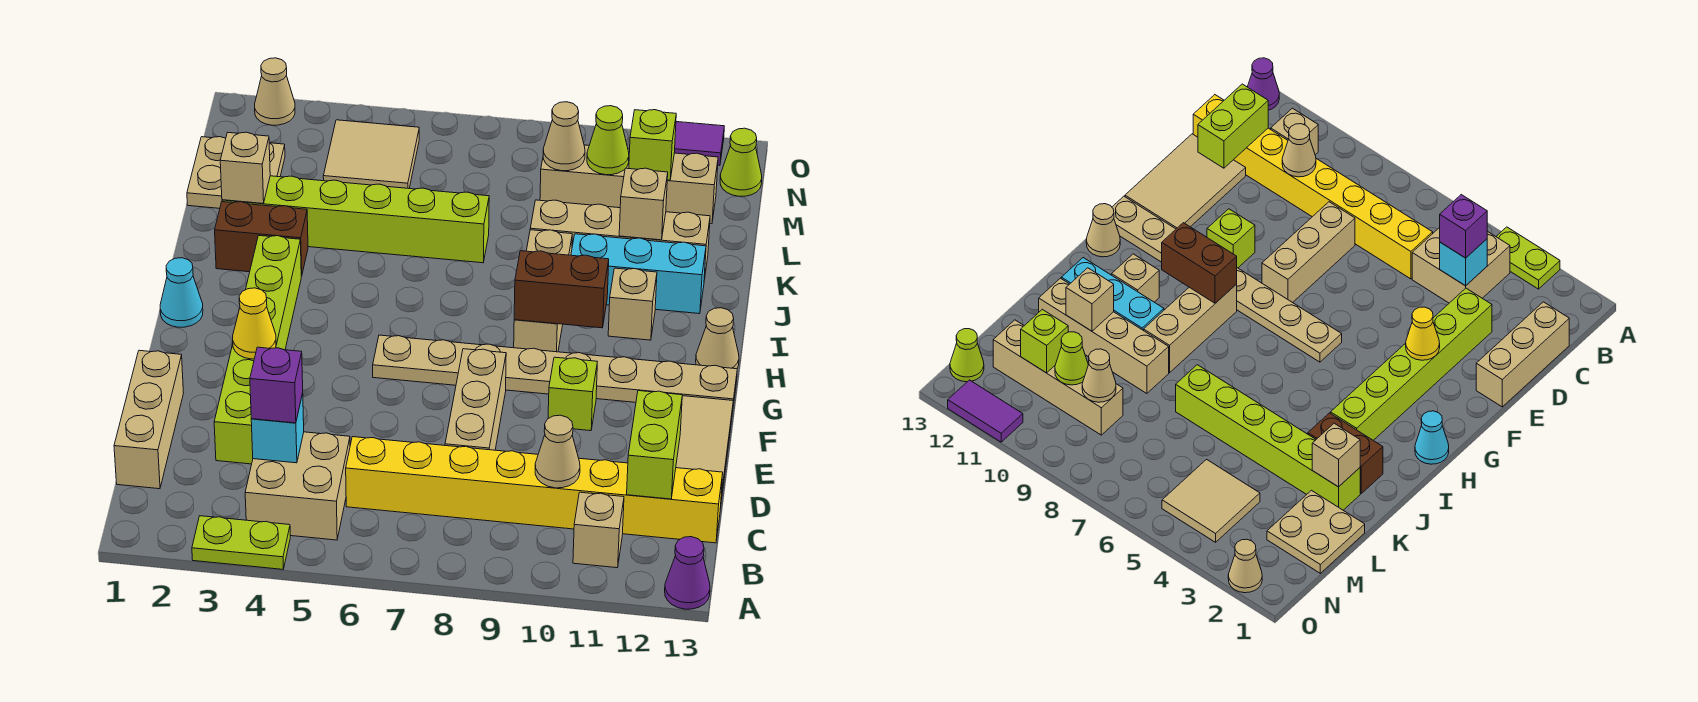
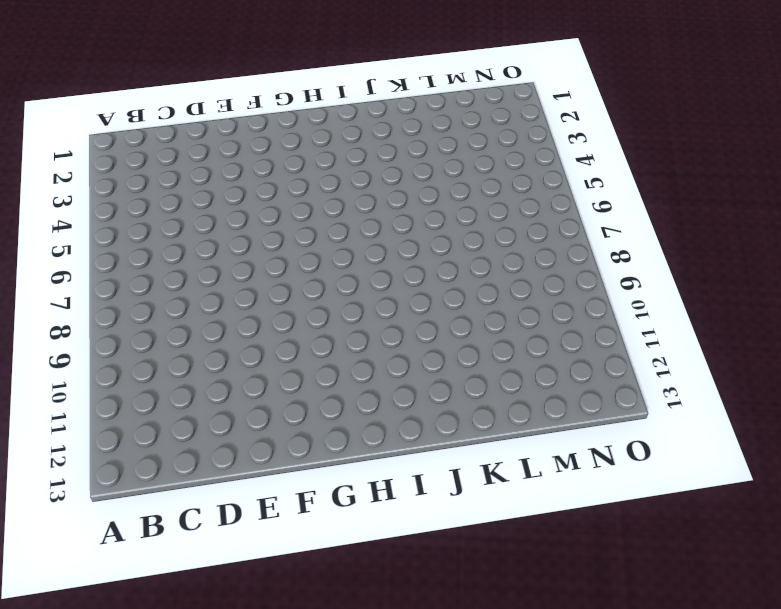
none -> lime plate A3:A4 level 1
none -> purple cone A13 level 1
none -> tan brick B4:C5 level 1
none -> tan brick B11 level 1

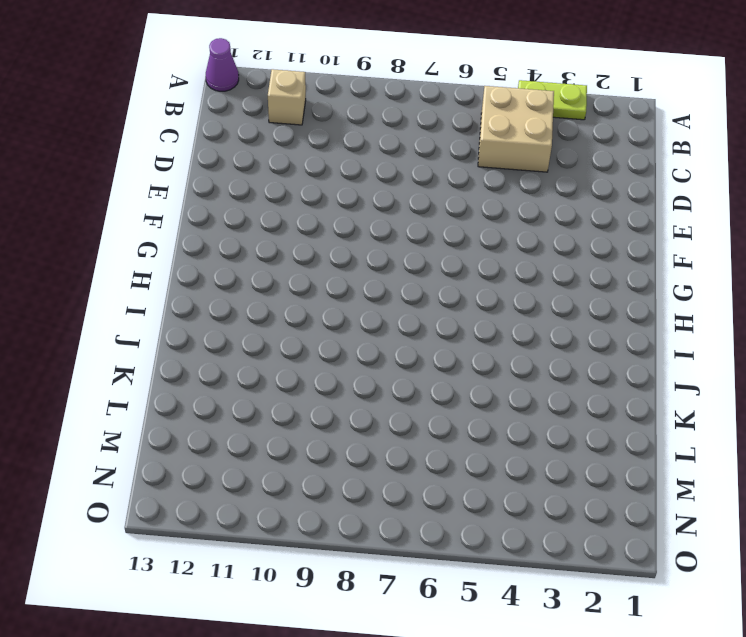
none -> tan brick C1:E1 level 1
none -> yellow brick C6:C13 level 1
none -> lime brick D3:I3 level 1
none -> tan brick D8:F8 level 1

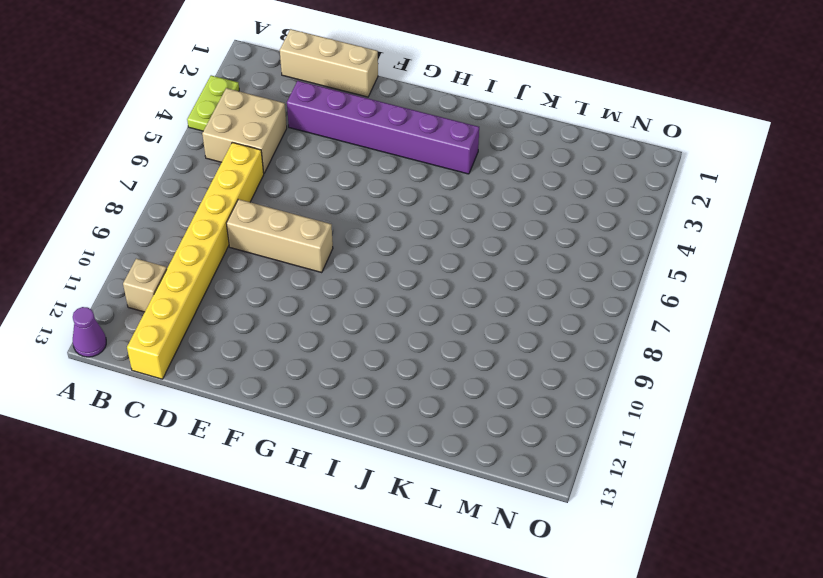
purple brick D3:I3 level 1 -> lime brick D3:I3 level 1
none -> tan tile D12:F13 level 1
none -> lime brick F10 level 1
none -> tan plate G6:G13 level 1
none -> cyan cone H1 level 1

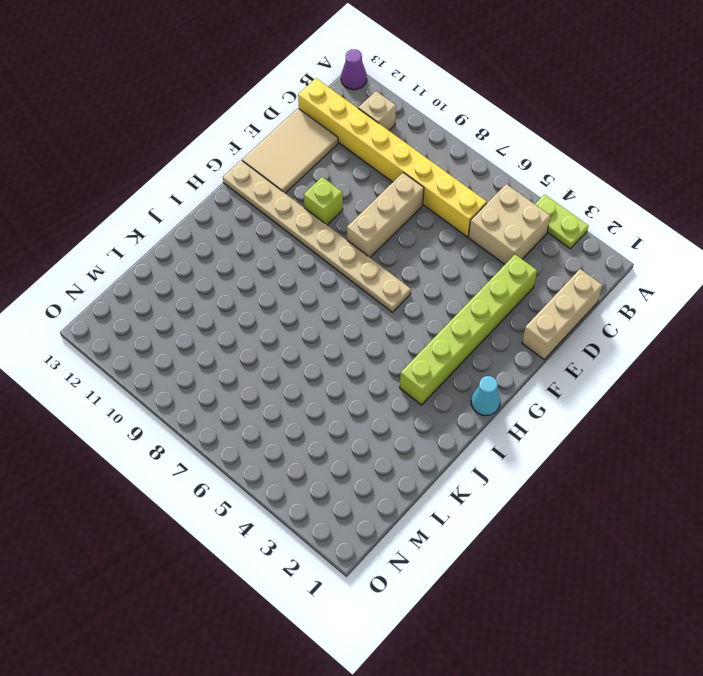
none -> tan brick H9:J9 level 1
none -> tan cone H13 level 1
none -> tan brick I11 level 1
none -> brown brick J2:J3 level 1

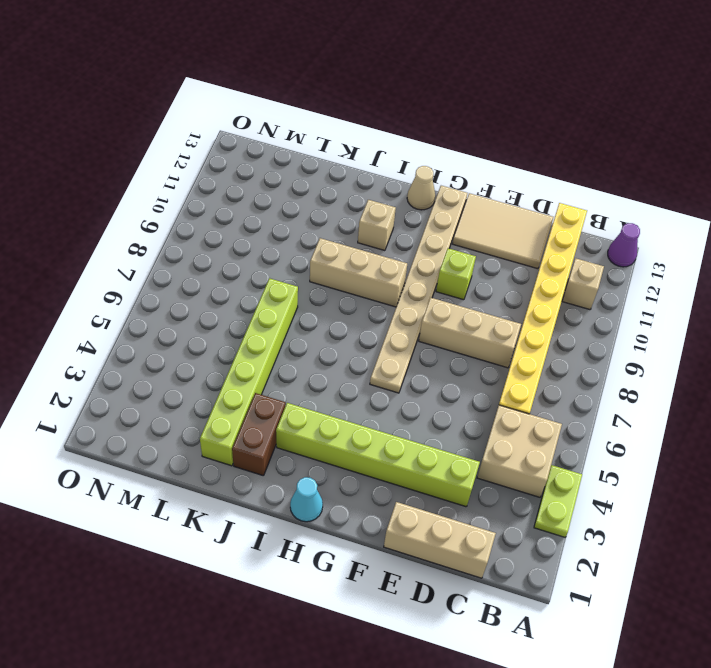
none -> cyan brick J10:J12 level 1
none -> tan brick K9:K12 level 1
none -> tan plate L1:M2 level 1
none -> tan tile M4:N5 level 1

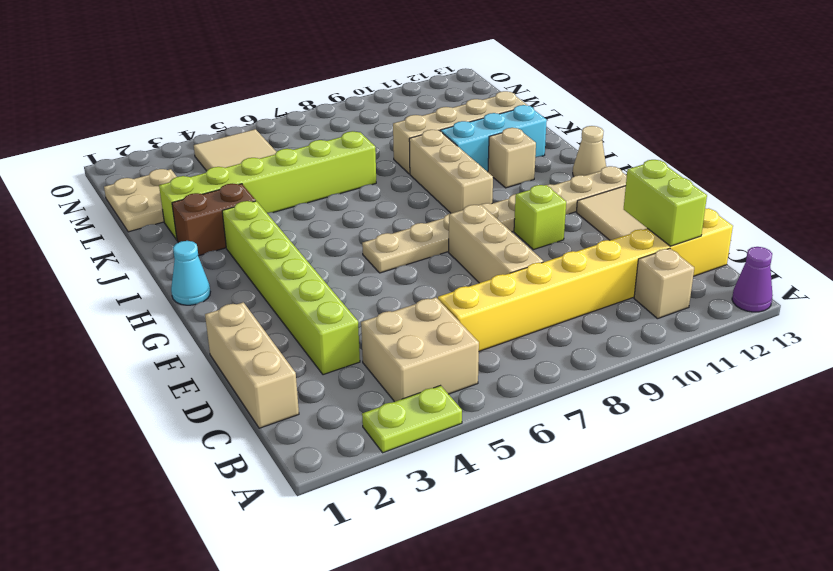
none -> tan brick M9:M12 level 1
none -> lime cone N13 level 1
none -> tan cone O2 level 1
none -> purple tile O11:O12 level 1

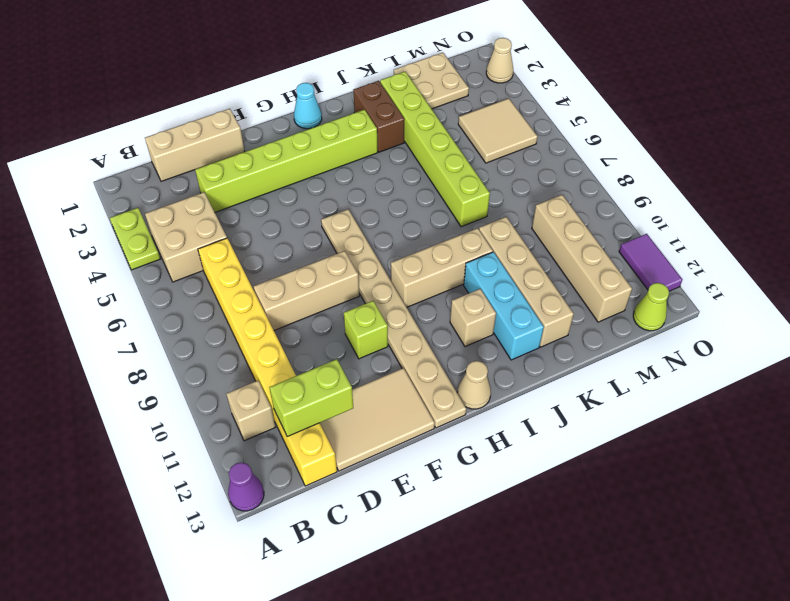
none -> cyan brick C4 level 2
none -> tan cone C10 level 2
none -> yellow cone F3 level 2
none -> brown brick H9:H10 level 2

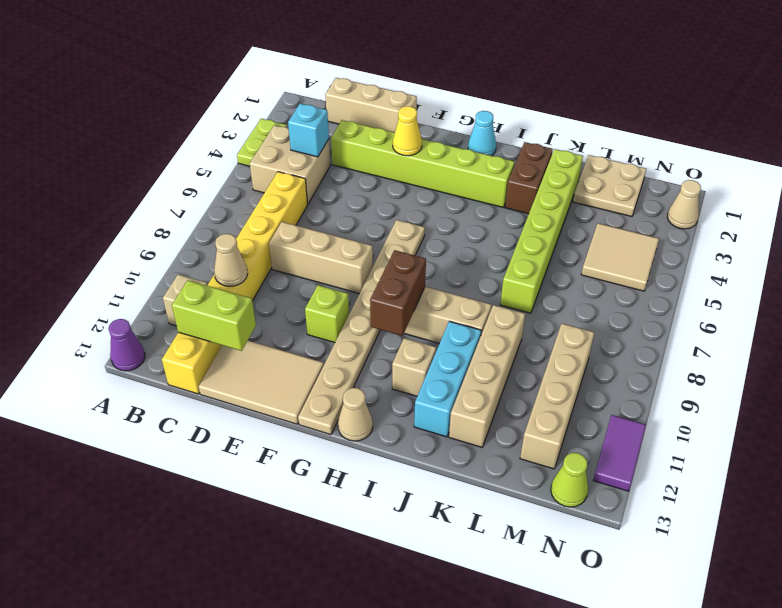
none -> tan brick K2 level 2
none -> tan brick K11 level 2
none -> tan cone M9 level 2
none -> lime cone M10 level 2

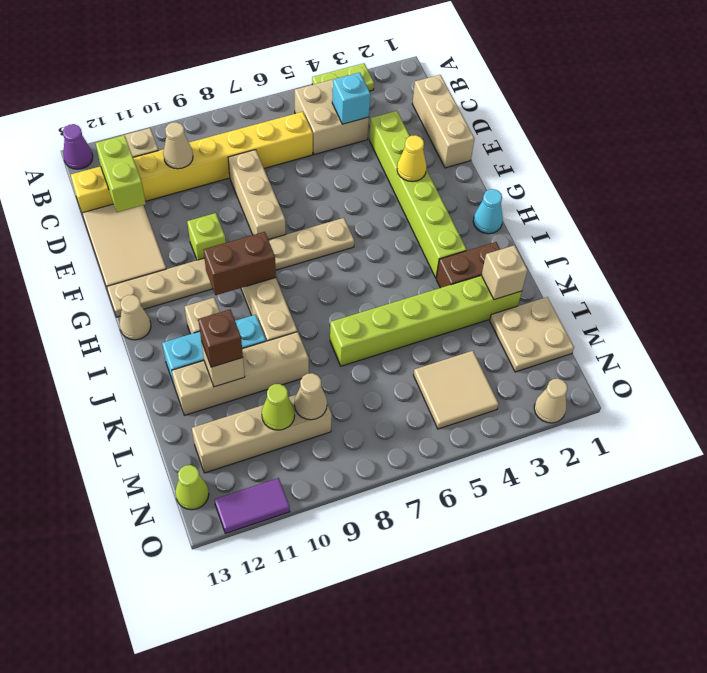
brown brick K11 level 3 -> none
none -> lime brick M11 level 2
none -> purple brick C4 level 3

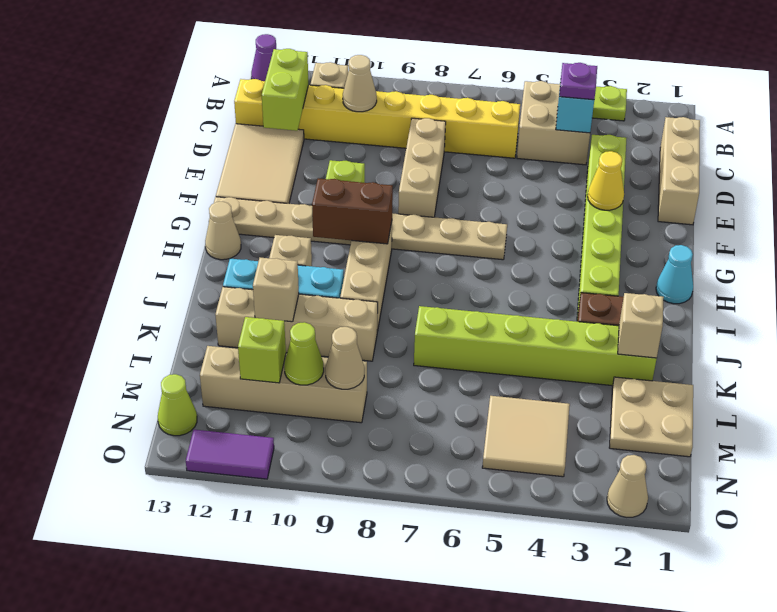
purple plate C4 level 3 -> purple brick C4 level 3

